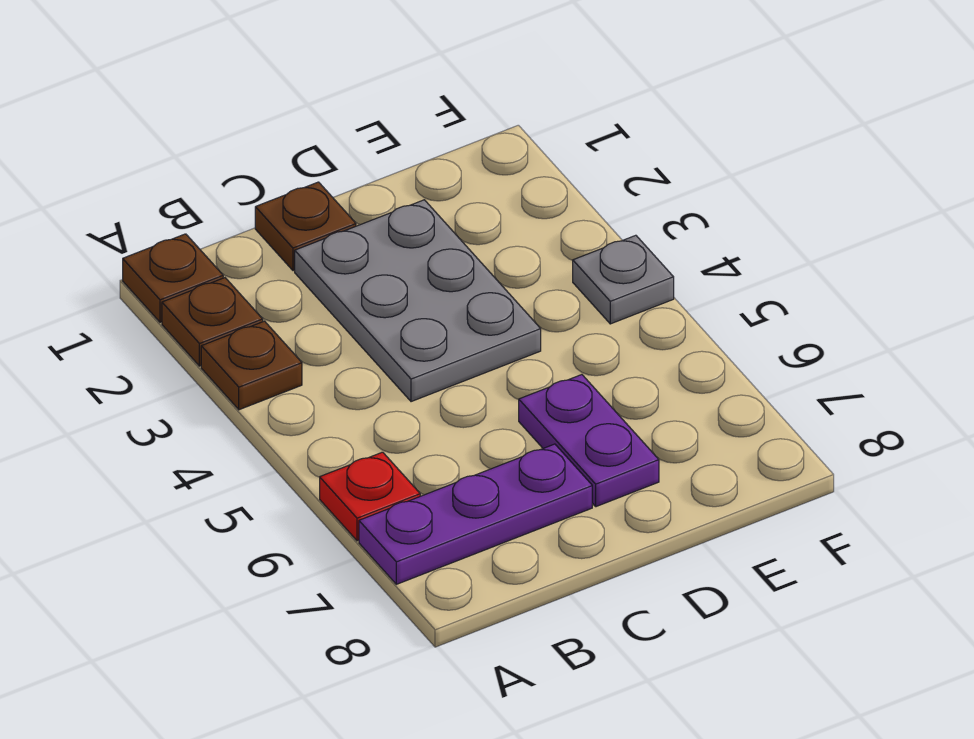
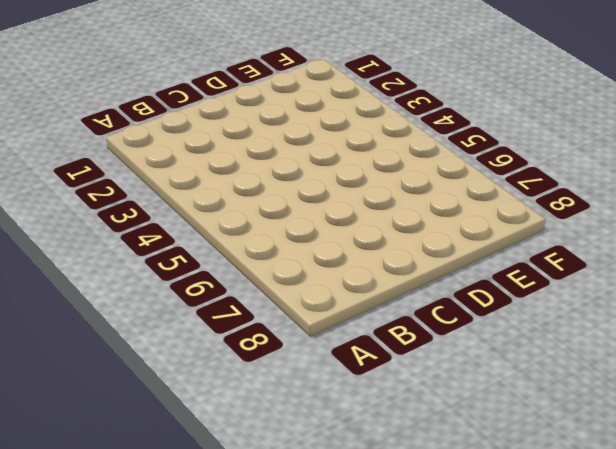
none -> brown plate A1 level 1
none -> brown plate A2 level 1

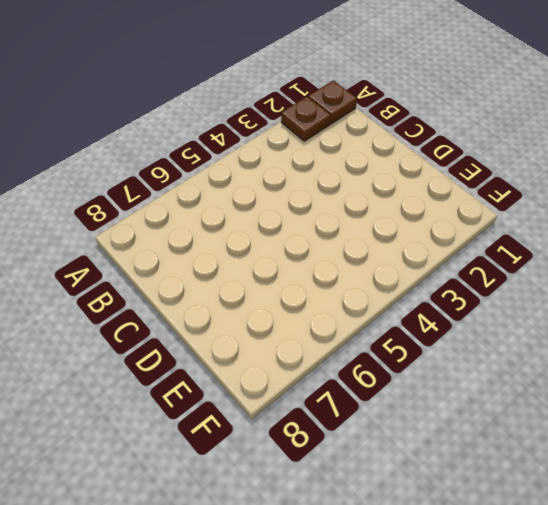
none -> brown plate A3 level 1
none -> red plate A6 level 1

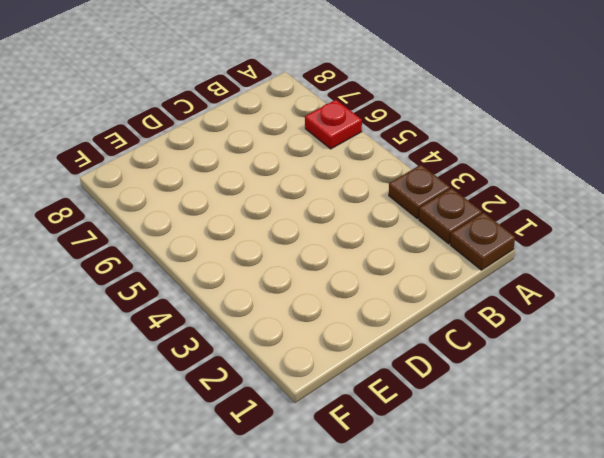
none -> purple plate A7:C7 level 1
none -> brown plate C1 level 1

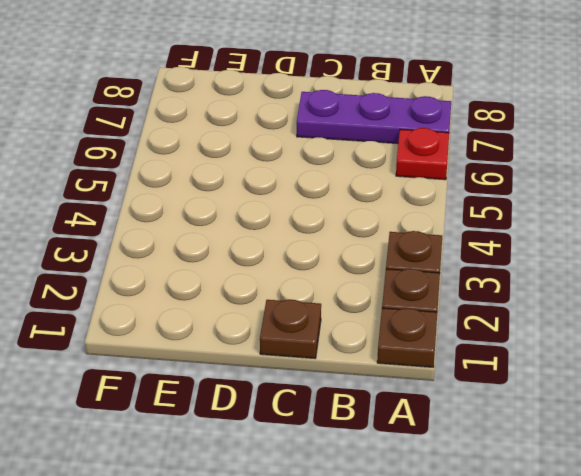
none -> grey plate C2:D4 level 1
none -> purple plate D6:D7 level 1

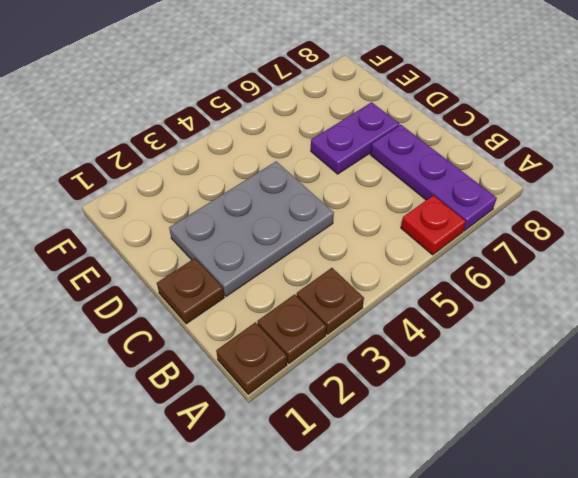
none -> grey plate F4 level 1

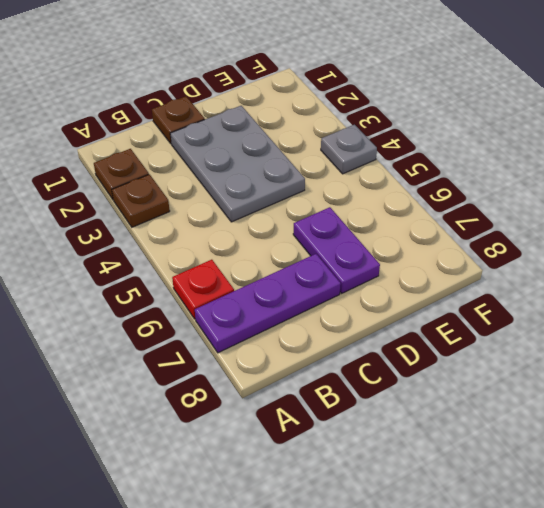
none -> brown plate A1 level 1

